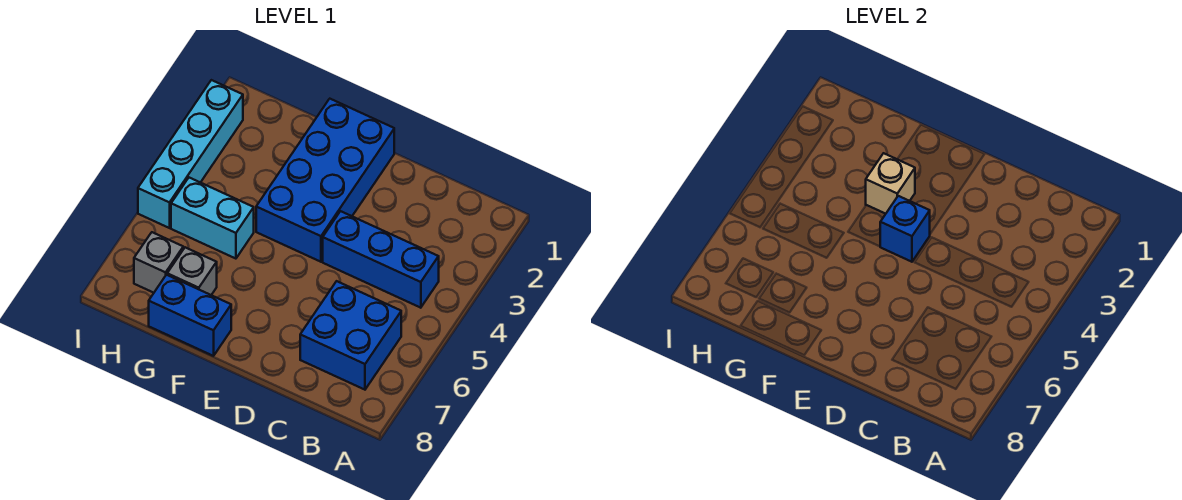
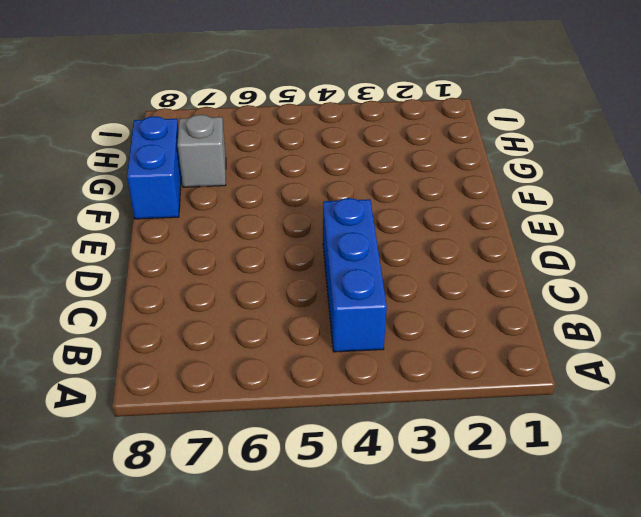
none -> blue brick B6:C7 level 1
none -> blue brick E1:F4 level 1

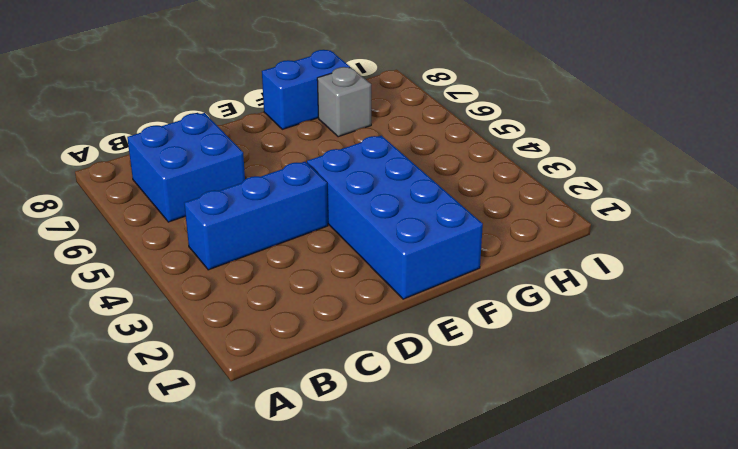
none -> cyan brick G5:H5 level 1
none -> grey brick H7 level 1

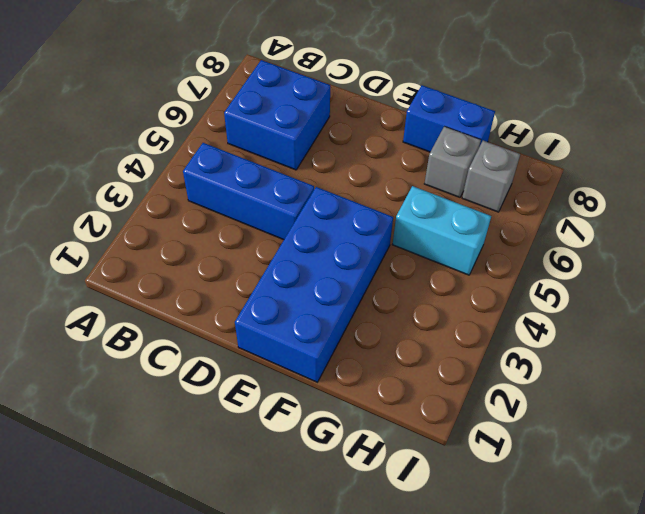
none -> cyan brick I2:I5 level 1
none -> blue brick E4 level 2

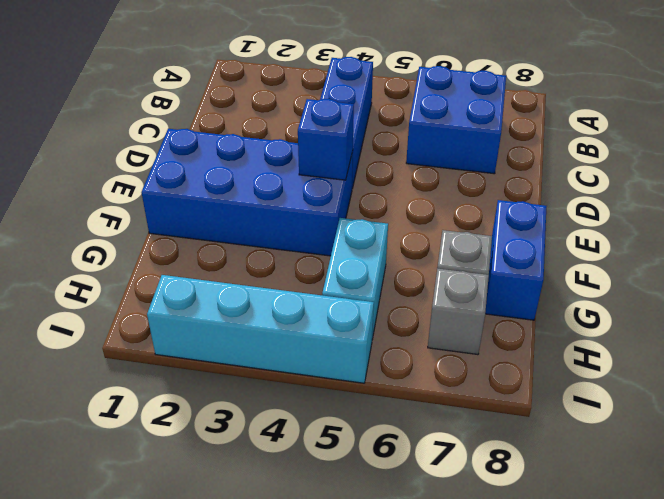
none -> tan brick F3 level 2

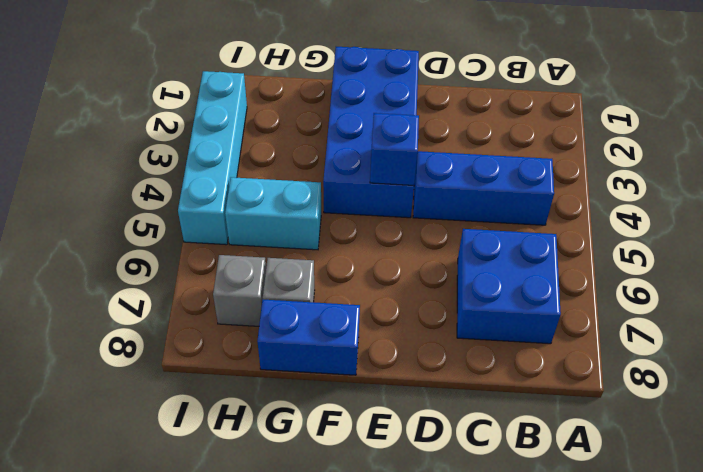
none -> tan brick F3 level 2

